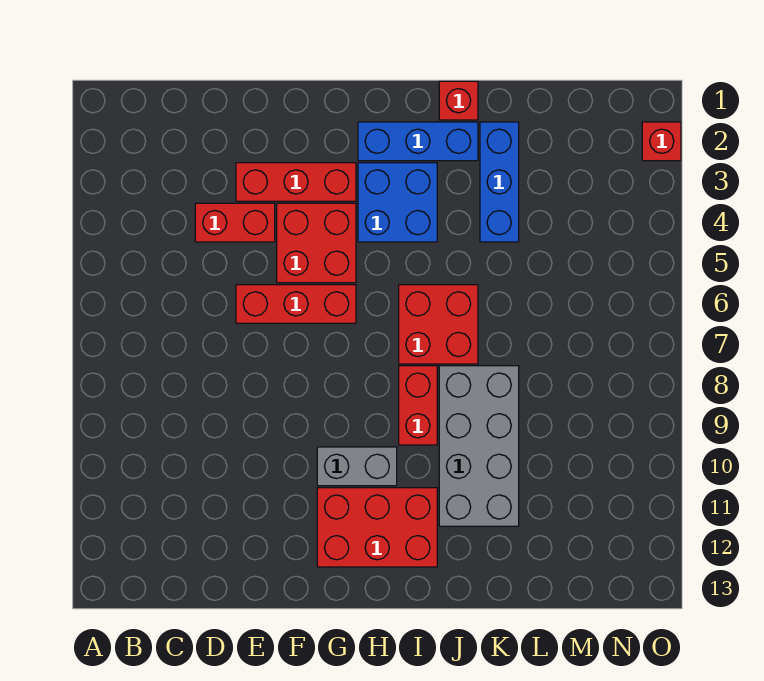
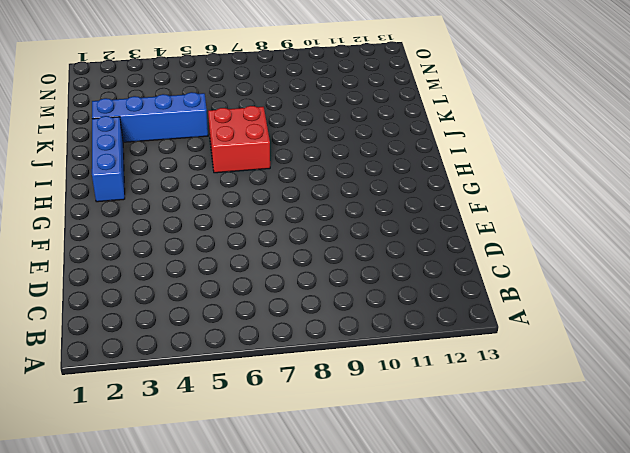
blue brick K2:K5 level 1 -> blue brick K2:K4 level 1
none -> red brick D4:E4 level 1
none -> red brick E3:G3 level 1
none -> red brick E6:G6 level 1

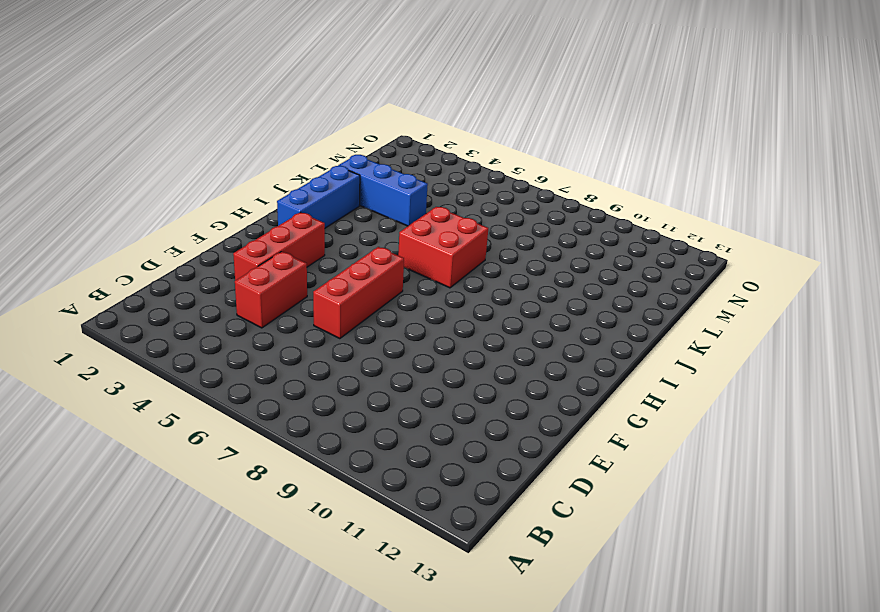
none -> red brick F4:G5 level 1
none -> grey brick G10:H10 level 1
none -> red brick G11:I12 level 1

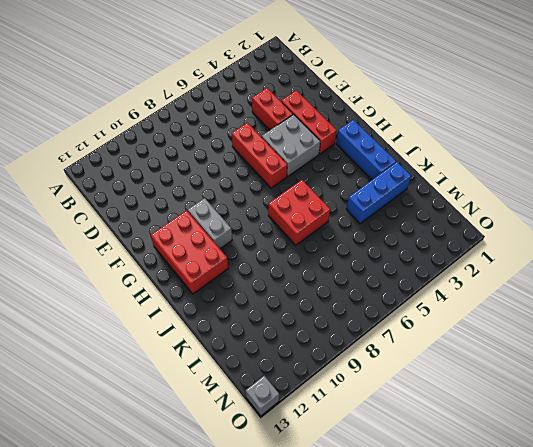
grey brick F4:G5 level 1 -> red brick F4:G5 level 1
grey brick O13 level 1 -> none
none -> blue brick H3:I4 level 1
none -> red brick I8:I9 level 1
none -> red brick J1 level 1

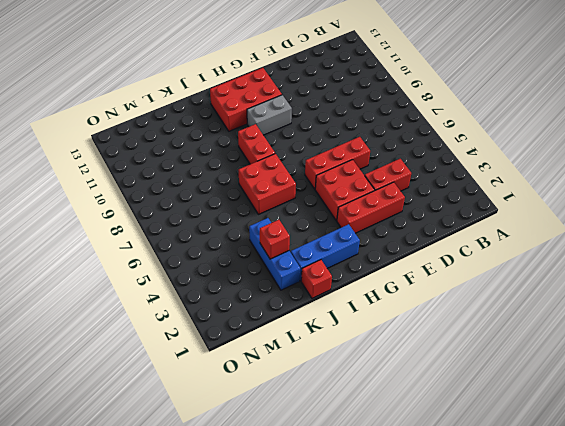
red brick K3 level 2 -> red brick O2 level 1
none -> blue brick H3:I4 level 1
none -> grey brick J8:K11 level 1

